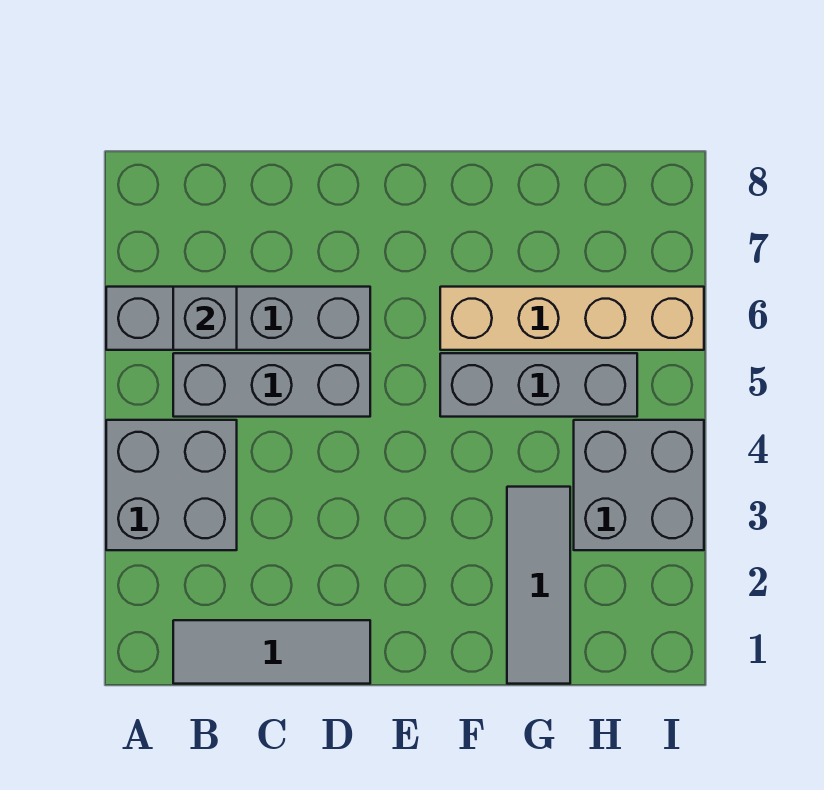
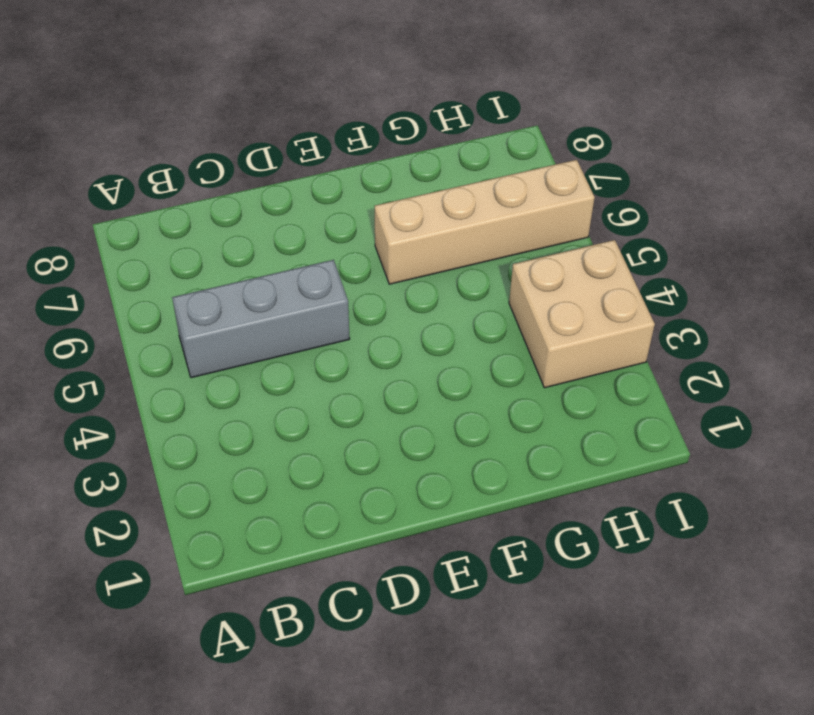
tan brick H3:I4 level 1 -> grey brick H3:I4 level 1
none -> grey brick A3:B4 level 1
none -> grey brick A6:D6 level 1

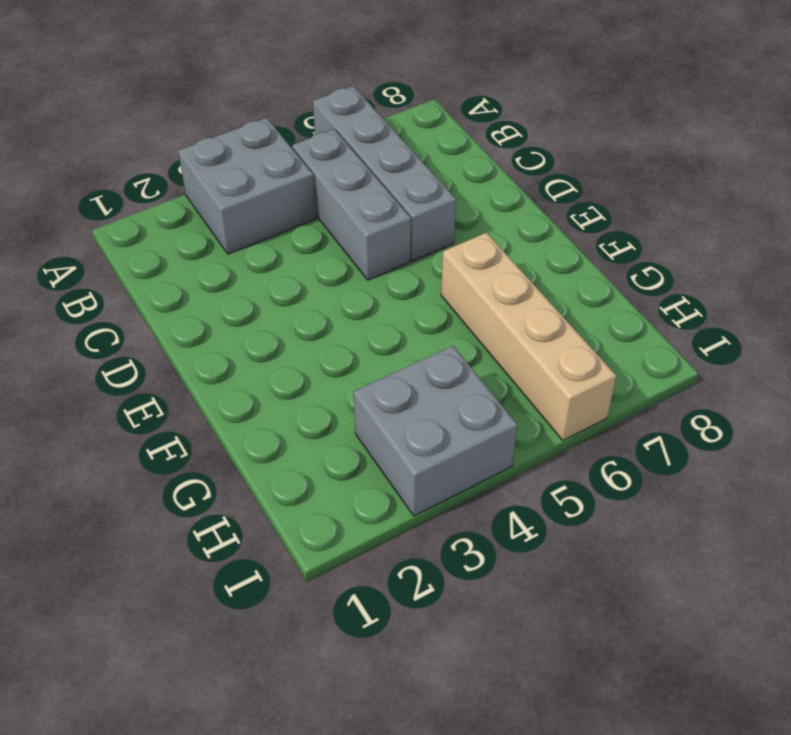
none -> grey tile B1:D1 level 1
none -> grey brick F5:H5 level 1

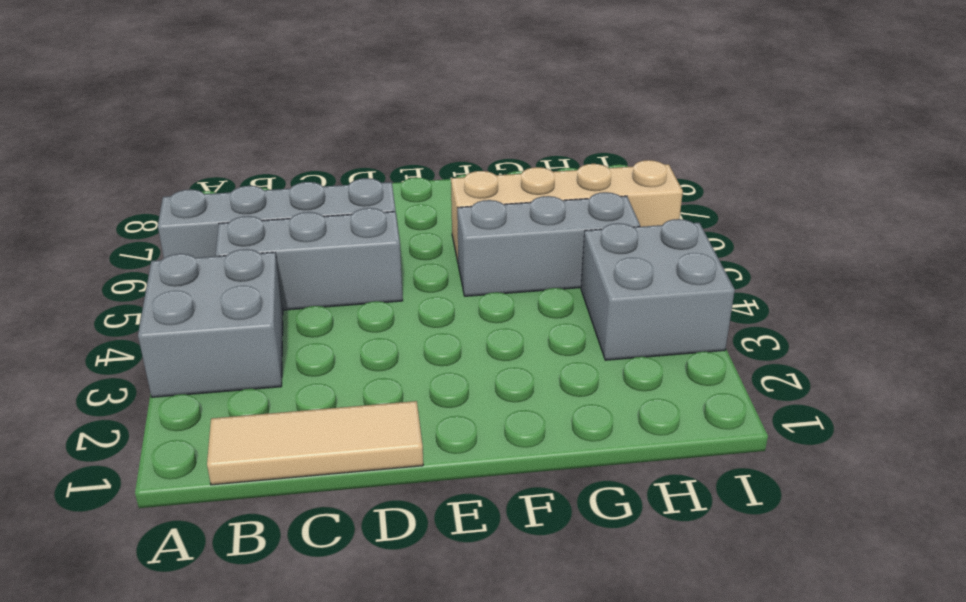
tan tile B1:D1 level 1 -> grey tile B1:D1 level 1
none -> grey tile G1:G3 level 1
none -> grey brick B6 level 2

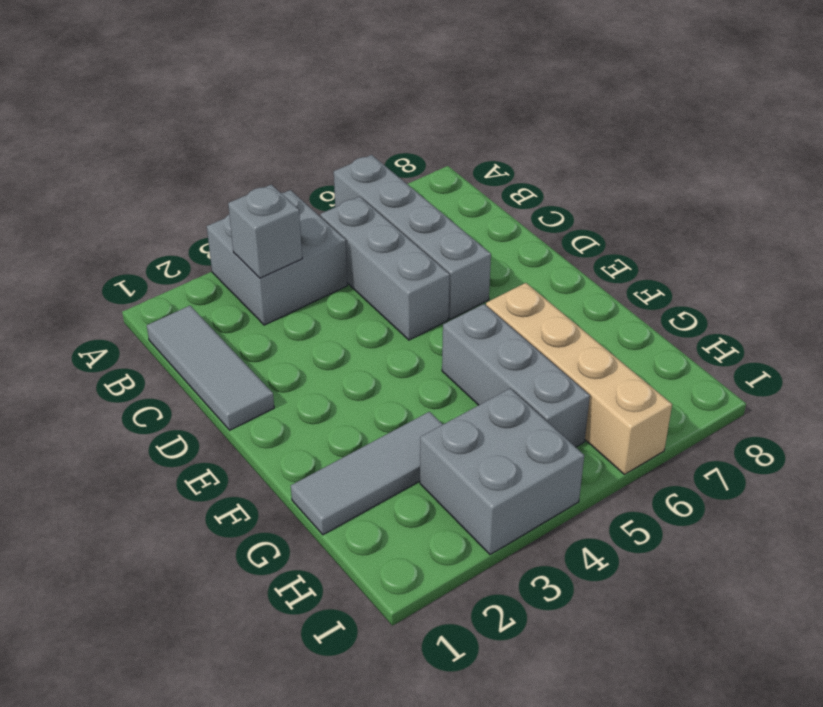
grey brick B3 level 2 -> grey brick B6 level 2

